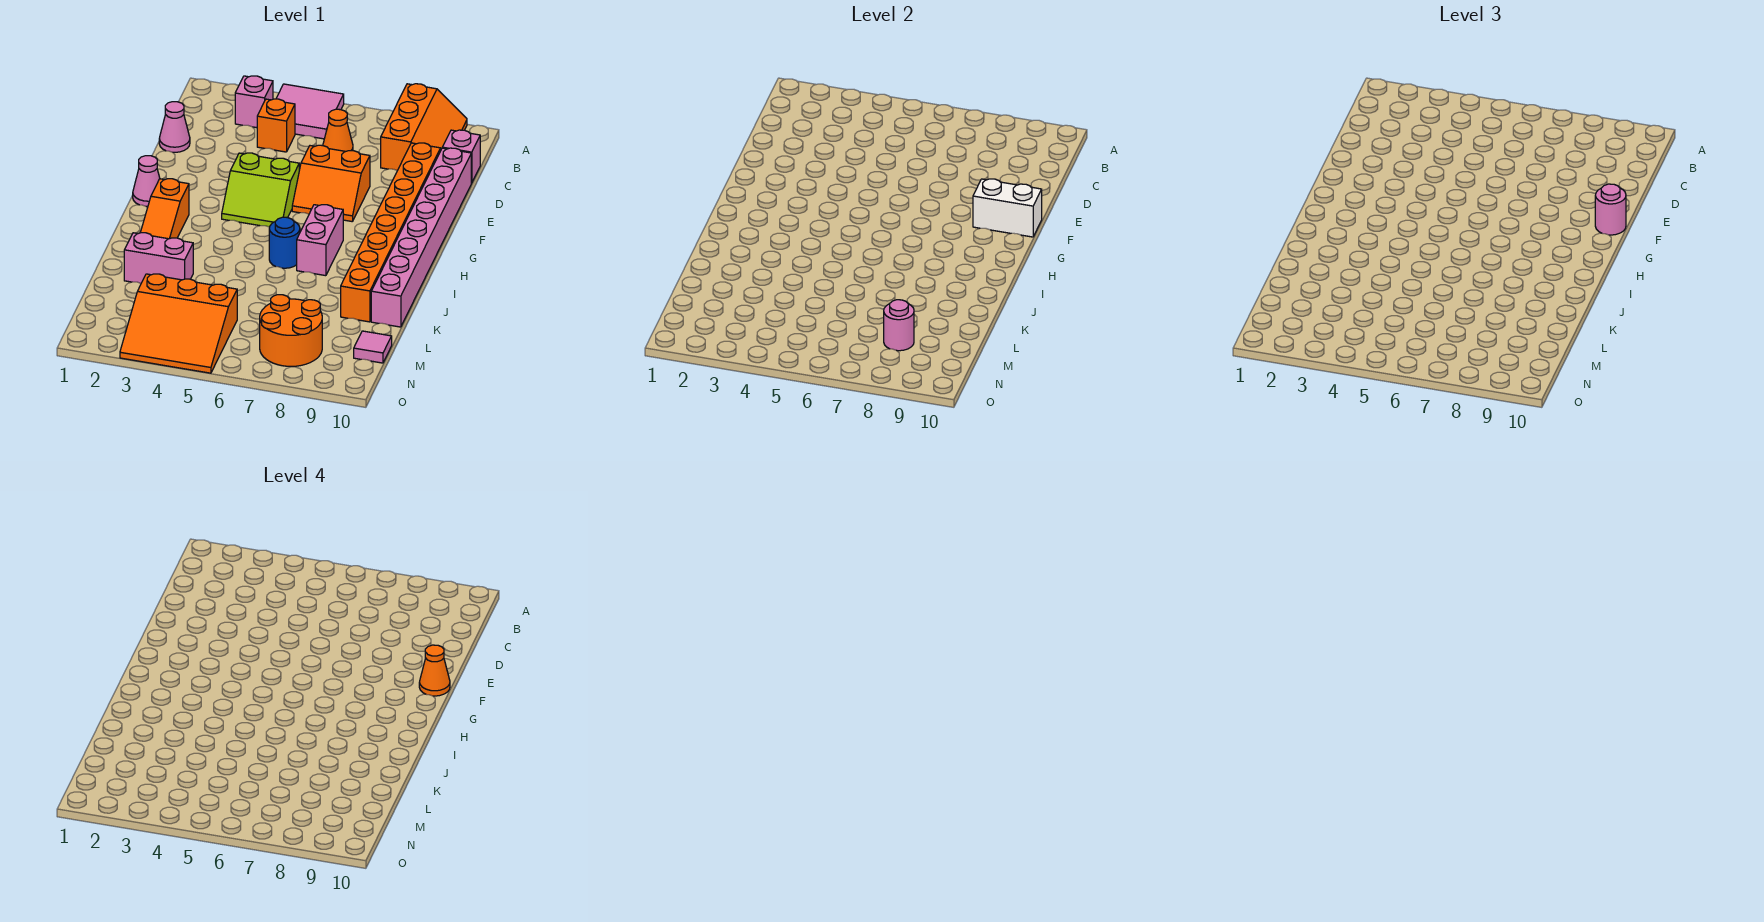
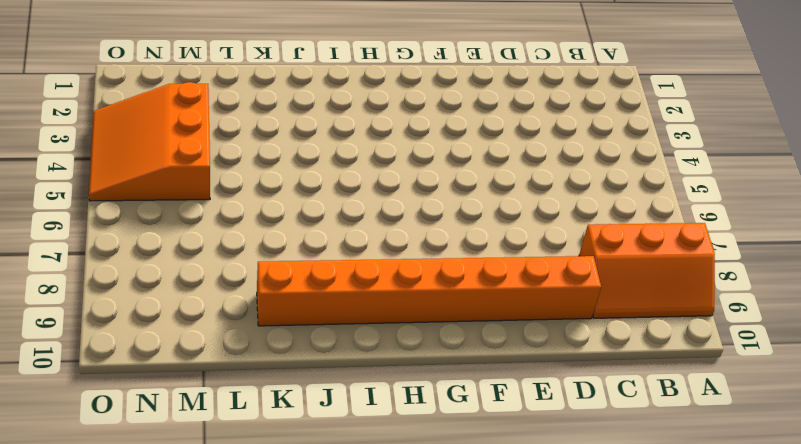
none -> pink tile A4:B5 level 1
none -> pink brick B3 level 1
none -> orange brick C4 level 1

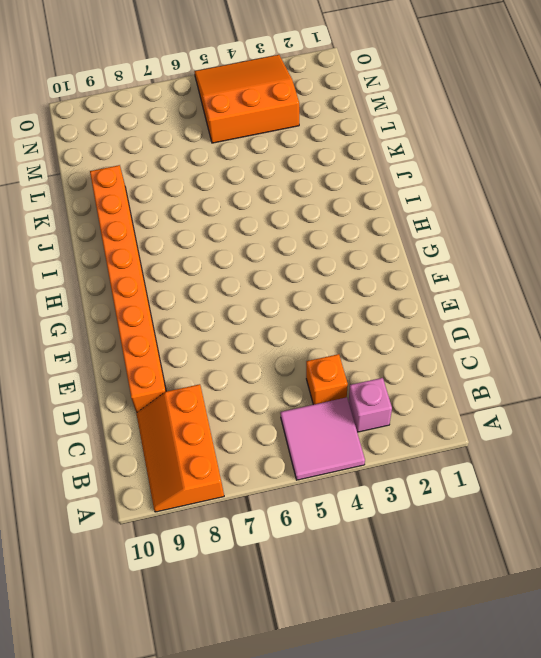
none -> orange cone C6 level 1
none -> pink brick C10 level 1
none -> pink cone D1 level 1

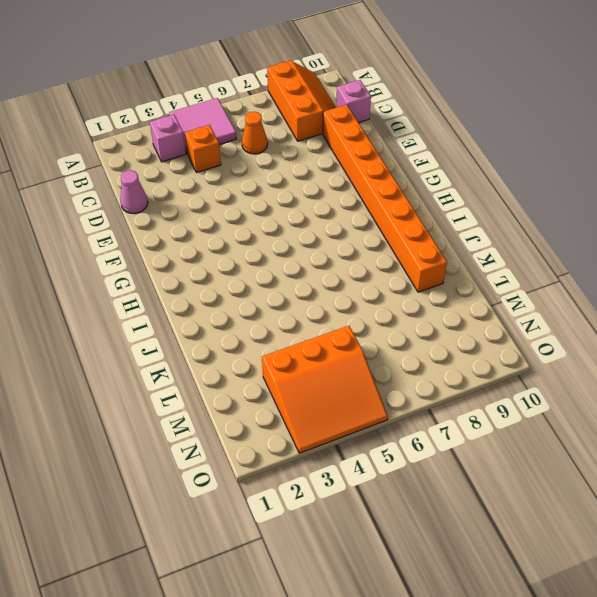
none -> pink brick D10:K10 level 1
none -> orange slope E6:F7 level 1 top E
none -> lime slope F4:G5 level 1 top F

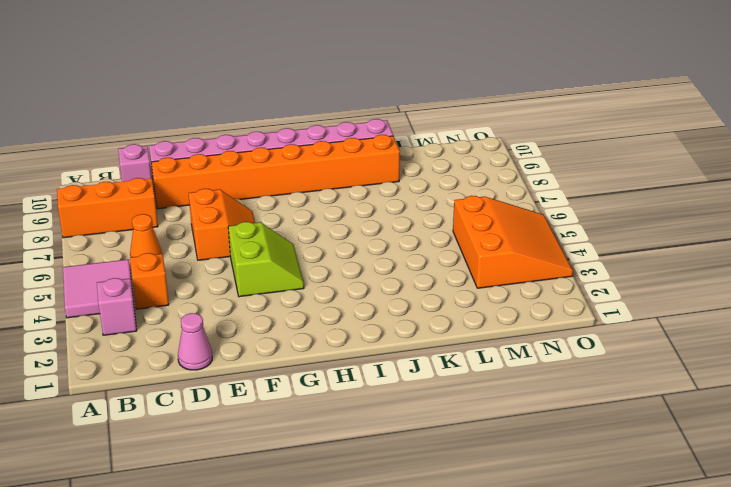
none -> pink cone G1 level 1
none -> orange slope H2:J2 level 1 top H
none -> pink brick H7:I7 level 1

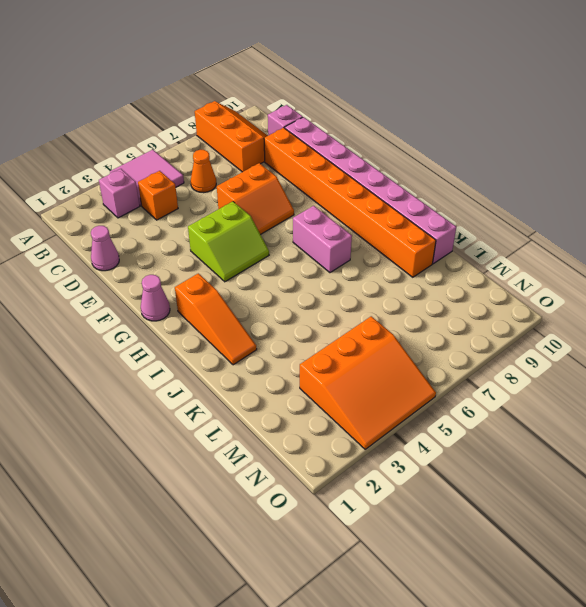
none -> blue round brick I6 level 1
none -> pink brick K2:K3 level 1
none -> orange round brick M7:N8 level 1

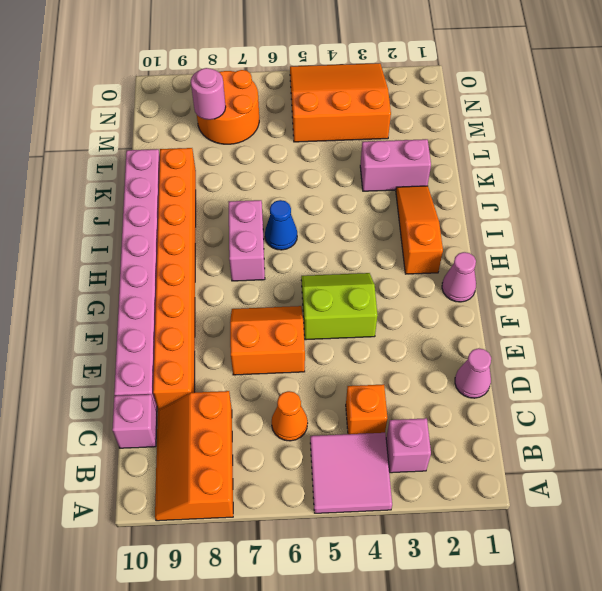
blue cone I6 level 1 -> blue round brick I6 level 1
none -> pink tile M10 level 1
none -> white brick F9:F10 level 2
none -> pink round brick F10 level 3

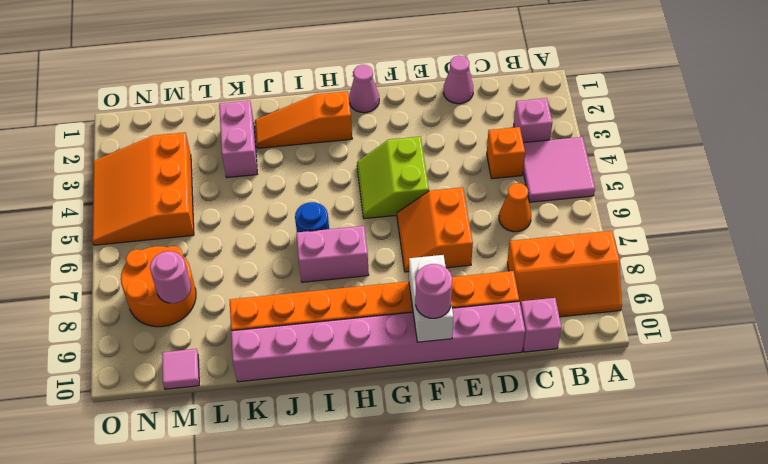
none -> orange cone F10 level 4

